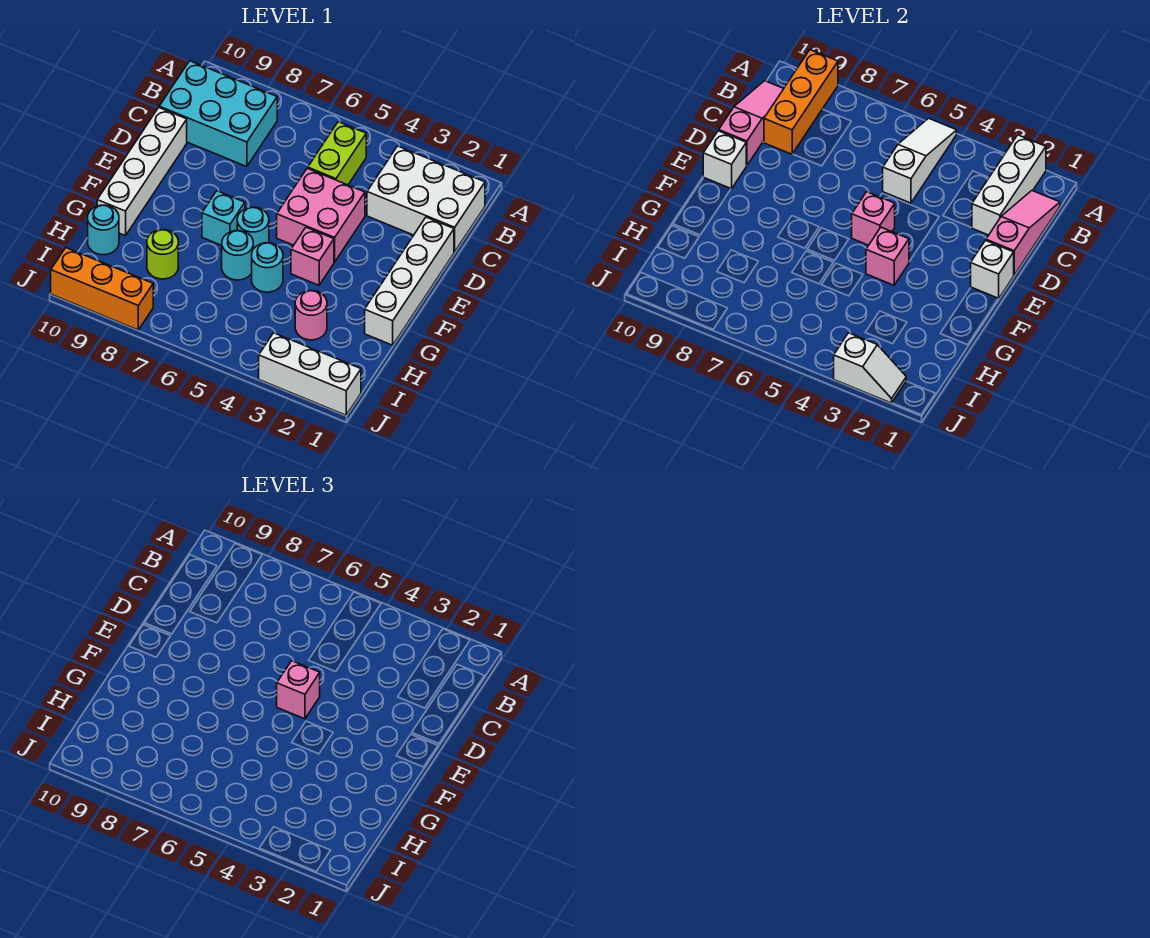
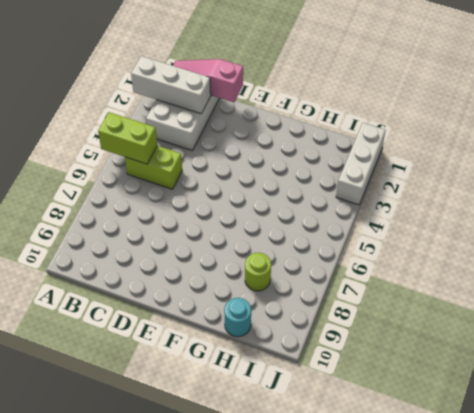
lime brick A5:B5 level 2 -> white slope A5:C5 level 2 top C
none -> cyan brick B8:C10 level 1
none -> white brick D1:G1 level 1
none -> pink brick D4:E5 level 1

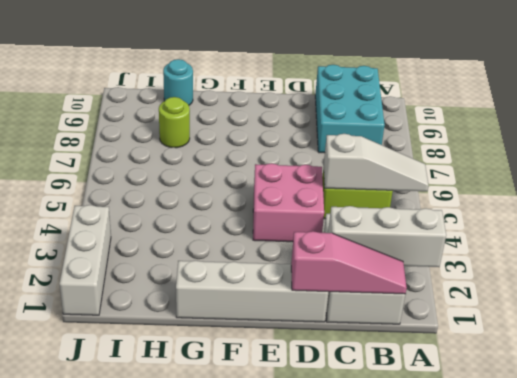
none -> white brick D10:G10 level 1
none -> pink brick F4 level 1
none -> cyan round brick F6 level 1

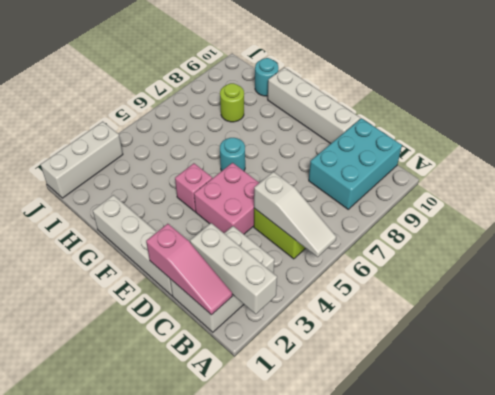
none -> cyan brick F7 level 1
none -> cyan round brick G5 level 1
none -> cyan round brick G6 level 1

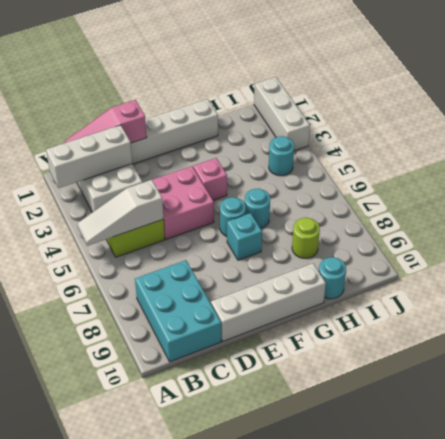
cyan round brick I4 level 1 -> cyan round brick G5 level 1
none -> pink round brick H3 level 1
none -> orange brick J8:J10 level 1
none -> orange brick A9:C9 level 2

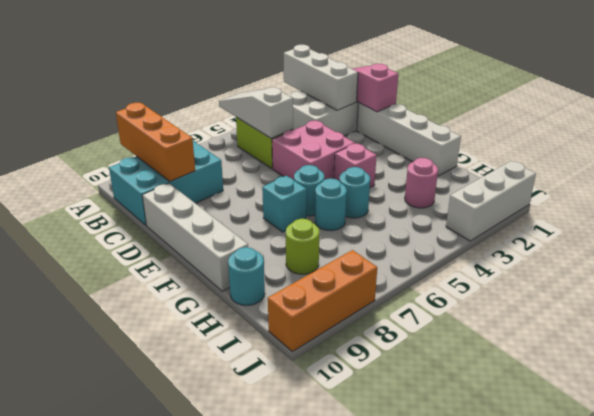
none -> pink slope B10:D10 level 2 top D
none -> white brick E1 level 2
none -> pink brick E5 level 2

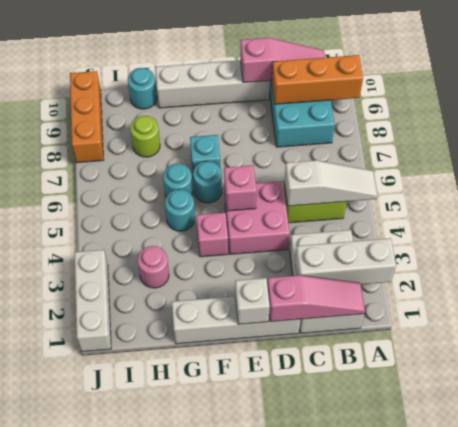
none -> white brick E10 level 2
none -> pink brick F4 level 2
none -> white slope J2:J3 level 2 top 3

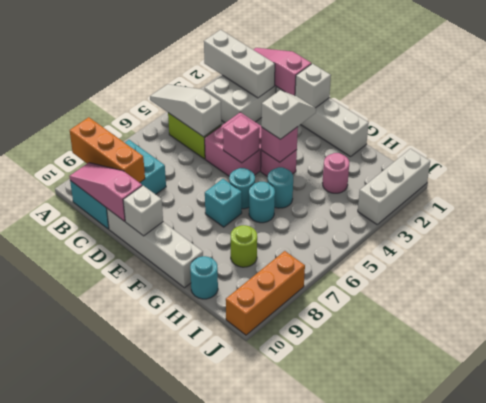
white slope F3:F4 level 3 top 4 -> white slope J2:J3 level 2 top 3
none -> pink brick E5 level 3

